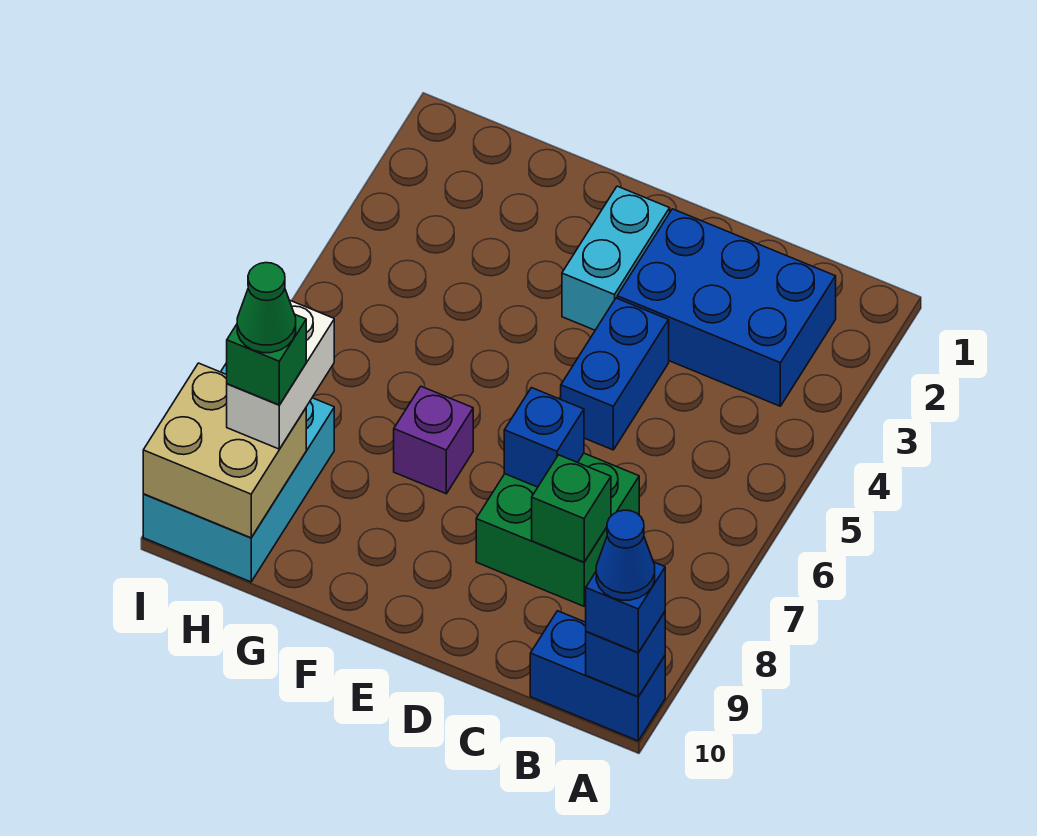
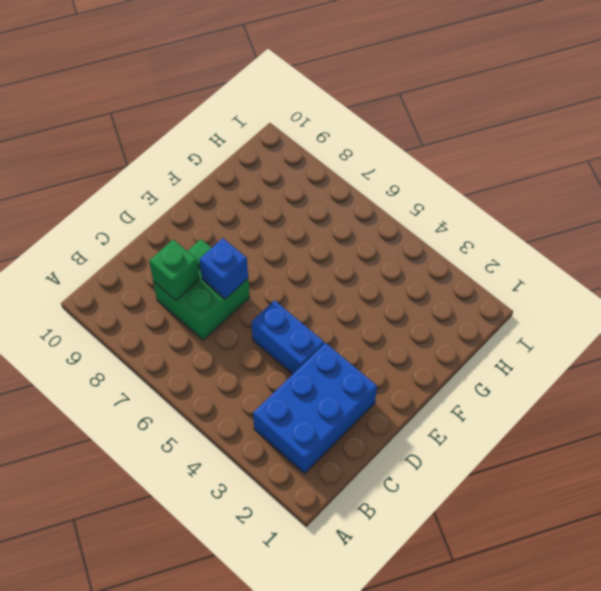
none -> blue brick A10:B10 level 1
none -> cyan brick E2:E3 level 1
none -> purple brick F7 level 1

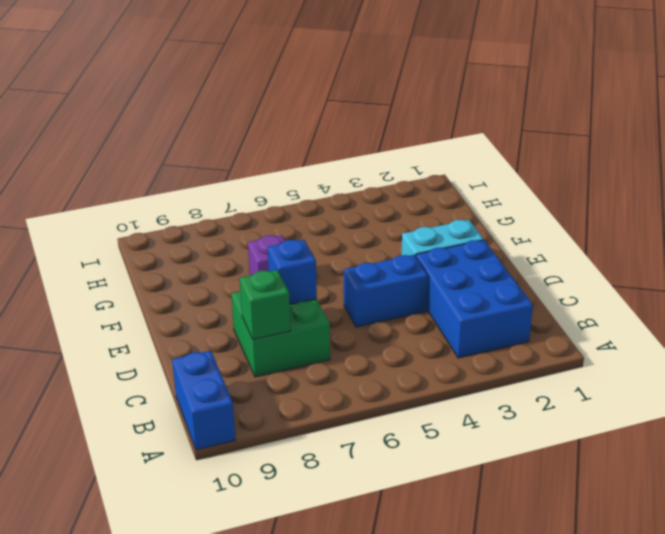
none -> cyan brick H8:I10 level 1
none -> blue brick A10 level 2
none -> tan brick H9:I10 level 2

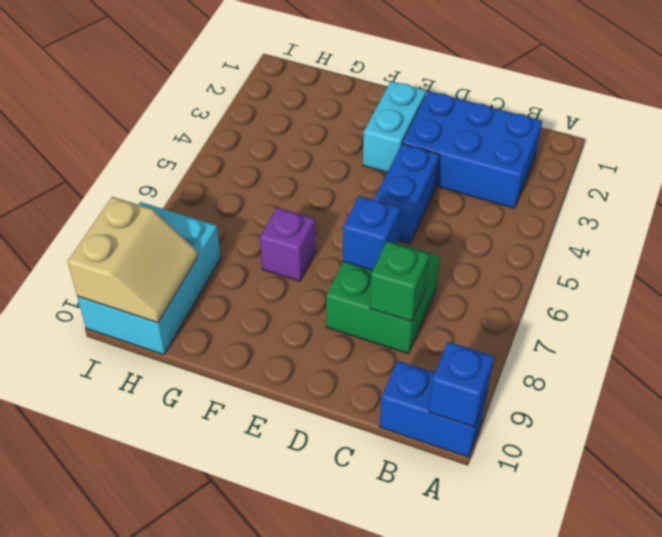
tan slope H9:I10 level 2 top I -> tan brick H9:I10 level 2
none -> blue brick A10 level 3
none -> white brick H8:H9 level 3
none -> blue cone A10 level 4

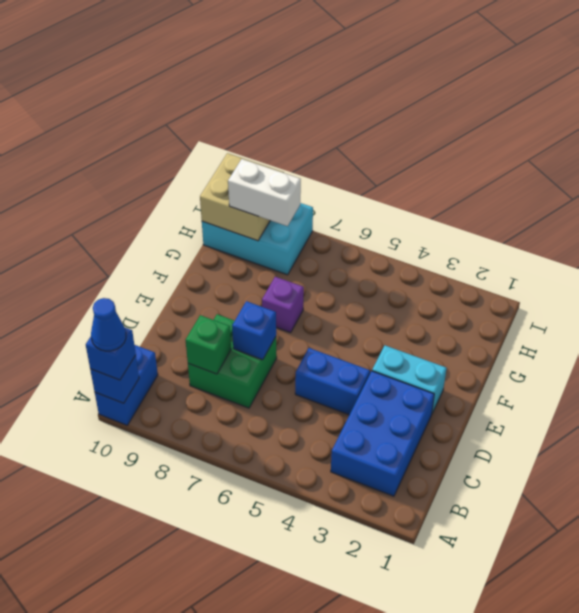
none -> green brick H9 level 4
none -> green cone H9 level 5

